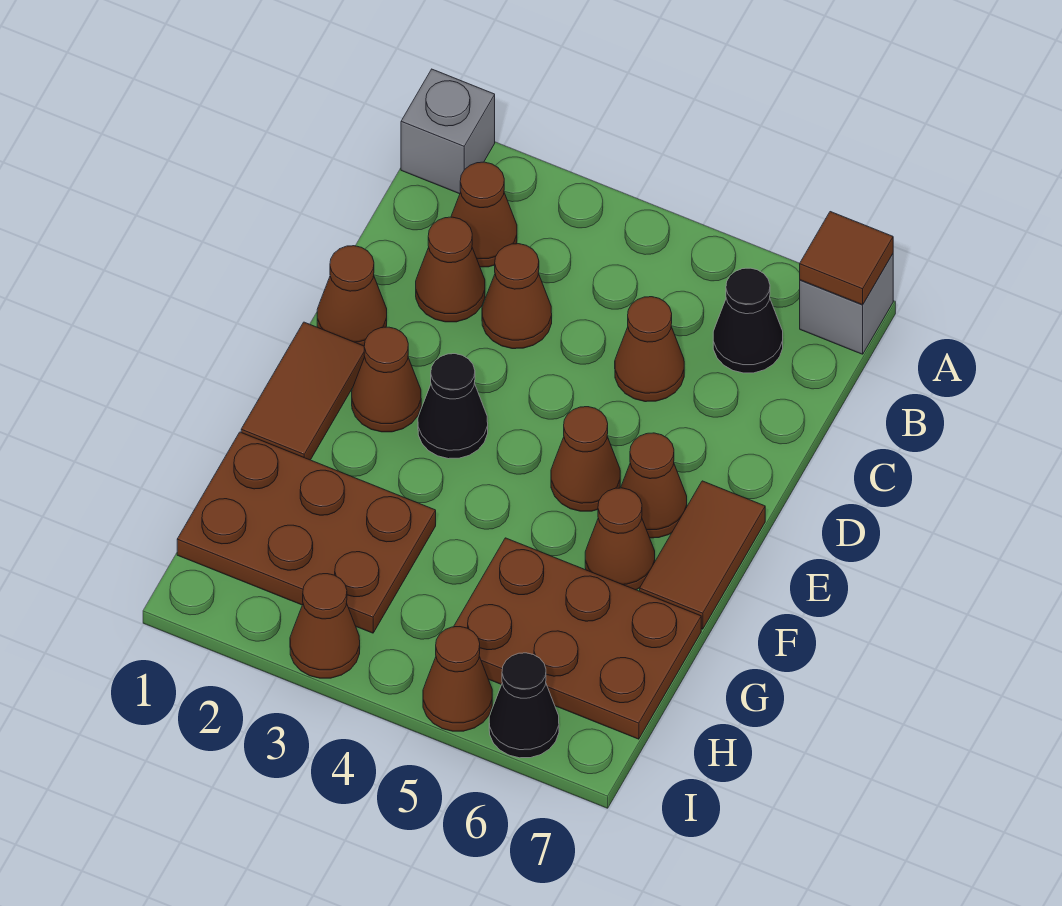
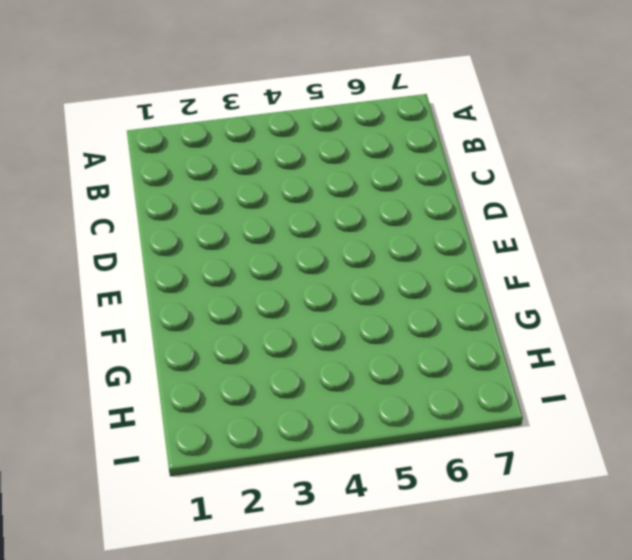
none -> grey brick A1 level 1
none -> grey brick A7 level 1
none -> brown cone B2 level 1

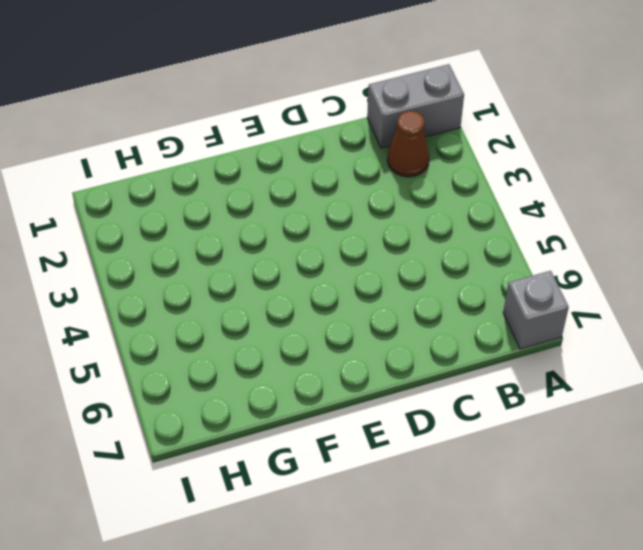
grey brick A1:B1 level 1 -> grey brick A1 level 1
none -> black cone B6 level 1
none -> brown cone C2 level 1
none -> brown cone C3 level 1

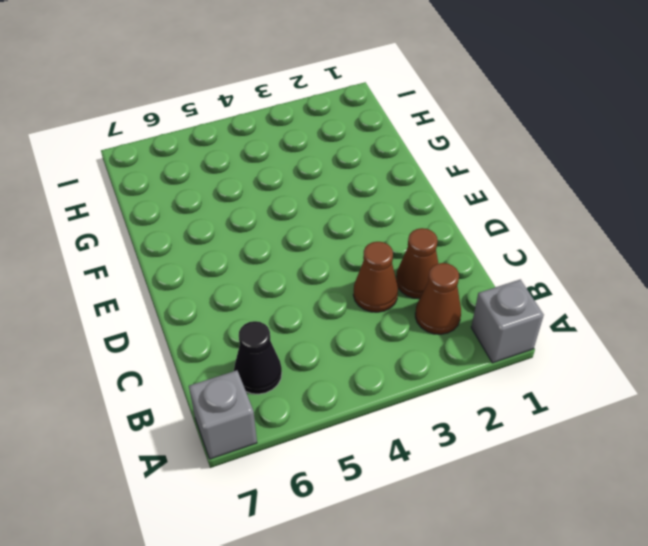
none -> brown cone C5 level 1
none -> brown cone D1 level 1
none -> brown tile E1:F1 level 1

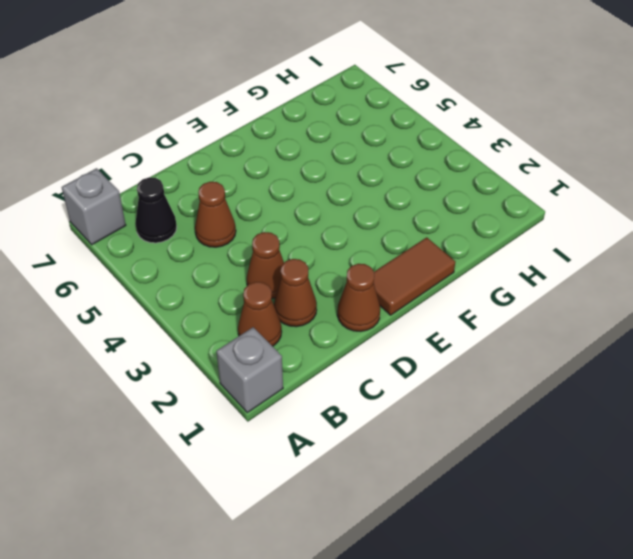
none -> brown cone E2 level 1
none -> black cone E3 level 1
none -> brown cone E5 level 1

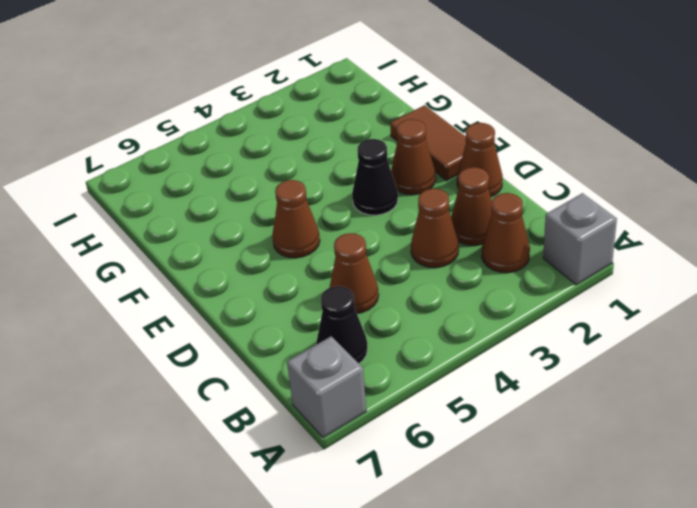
none -> brown cone E6 level 1
none -> brown tile E7:F7 level 1
none -> brown cone F6 level 1

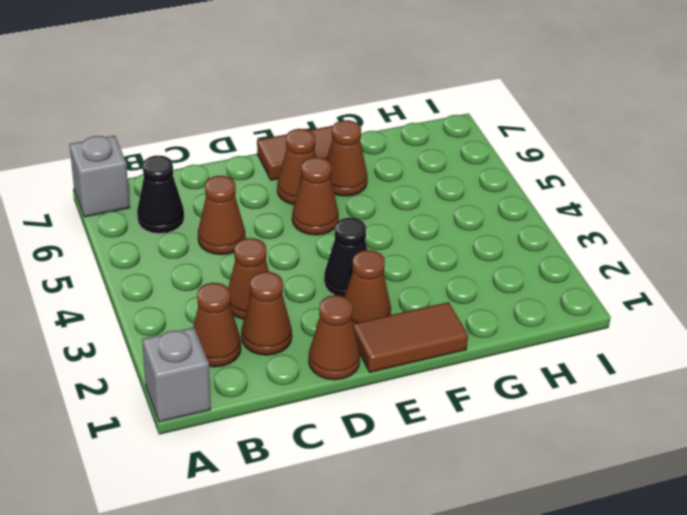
none -> brown plate G1:H3 level 1
none -> brown plate G5:H7 level 1
none -> brown cone I3 level 1

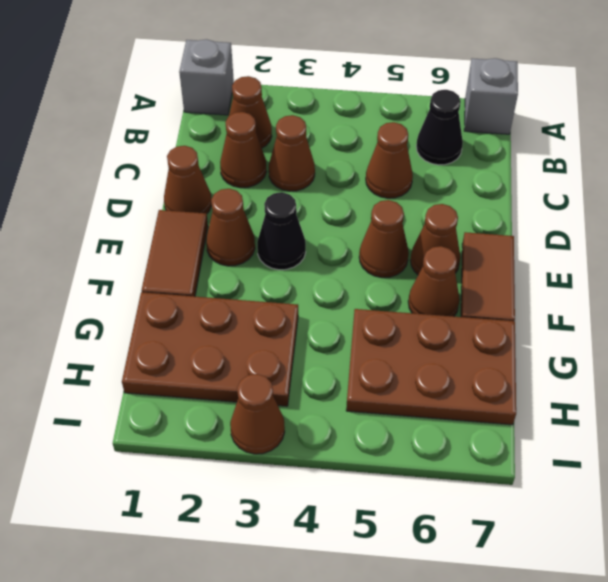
none -> brown cone I5 level 1
none -> black cone I6 level 1
none -> brown tile A7 level 2

